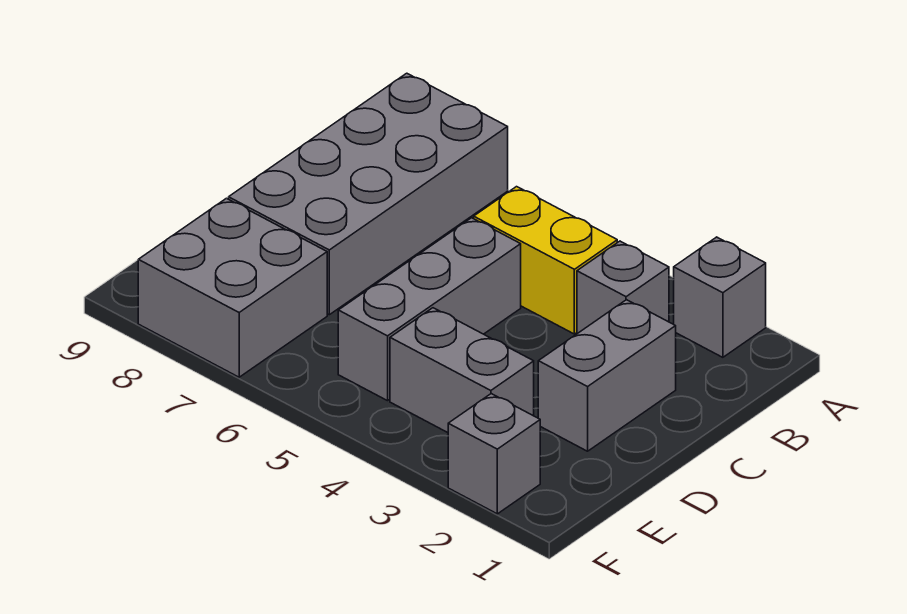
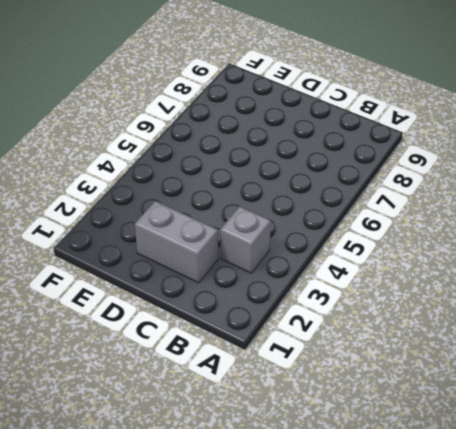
none -> grey brick A2 level 1
none -> grey brick A7:D8 level 1

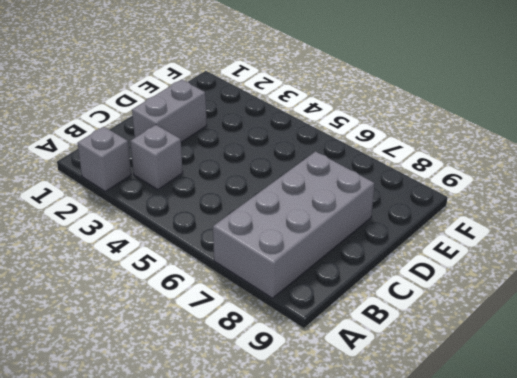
none -> yellow brick B4:B5 level 1
none -> grey brick C5:E5 level 1

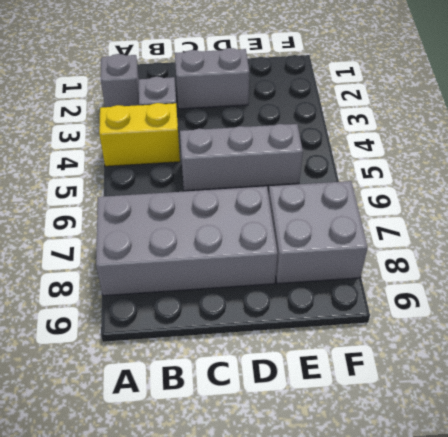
yellow brick A4:B4 level 1 -> yellow brick B4:B5 level 1
none -> grey brick E3:E4 level 1
none -> grey brick F2 level 1

